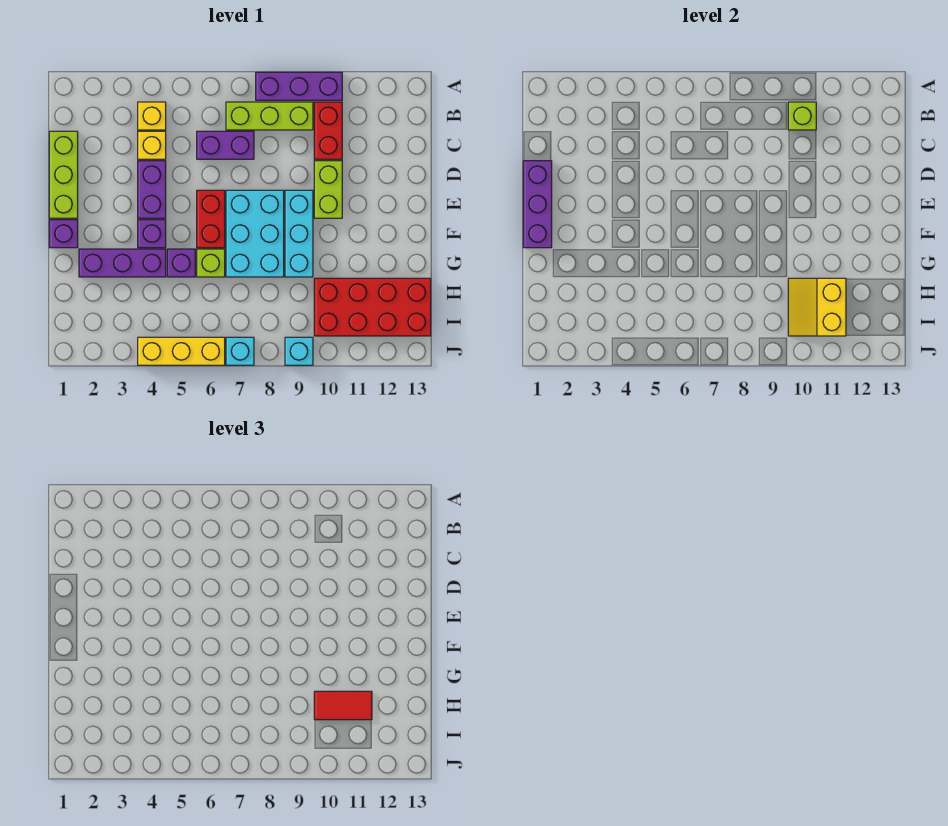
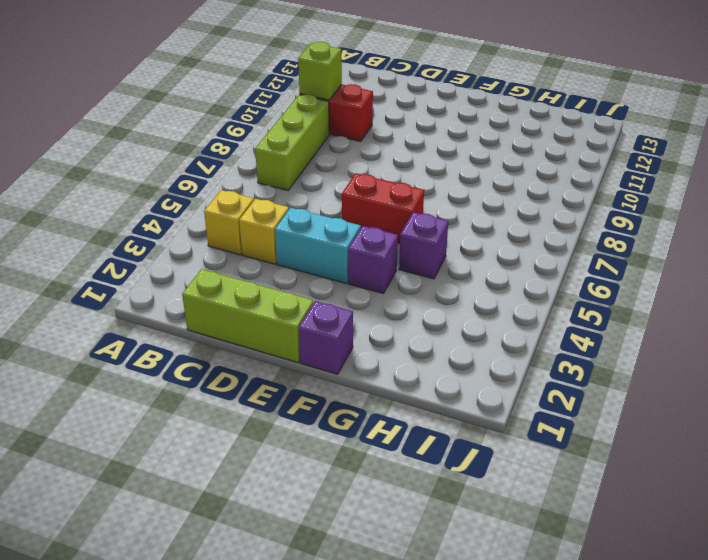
cyan brick D4:E4 level 1 -> purple brick D4:E4 level 1
none -> purple brick A8:A10 level 1
none -> purple brick C6:C7 level 1
none -> lime brick D10:E10 level 1

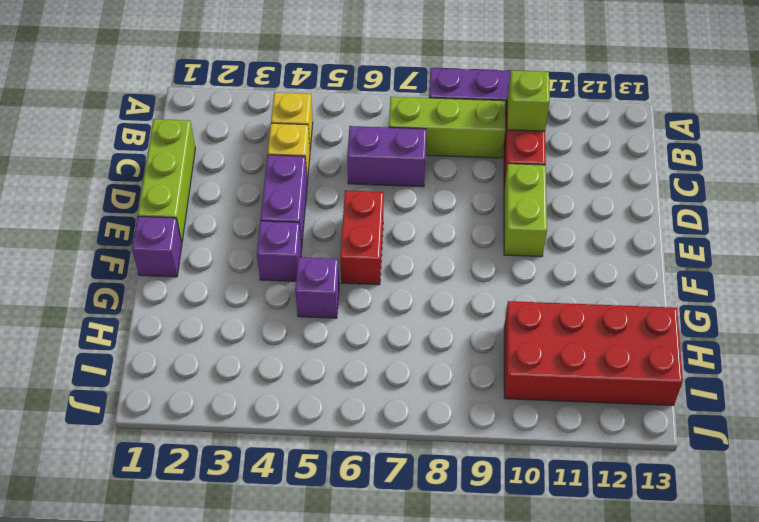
none -> cyan brick E7:G8 level 1
none -> cyan brick E9:G9 level 1
none -> purple brick G2:G4 level 1

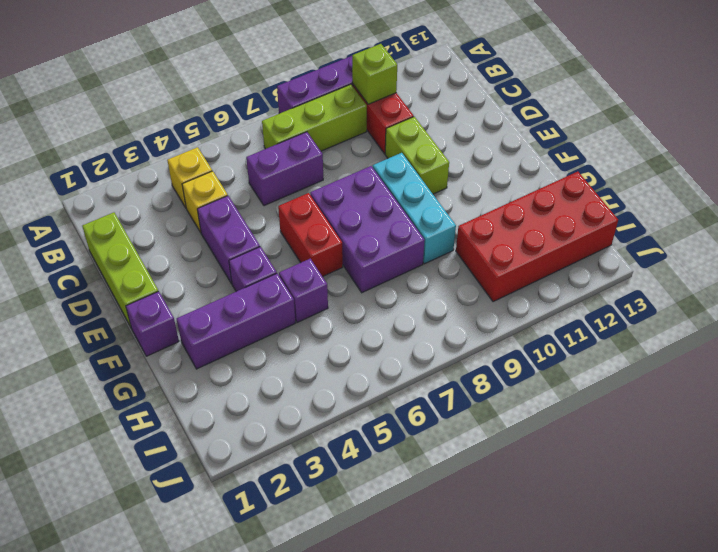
purple brick E7:G8 level 1 -> cyan brick E7:G8 level 1
none -> lime brick G6 level 1
none -> yellow brick J4:J6 level 1
none -> cyan brick J7 level 1

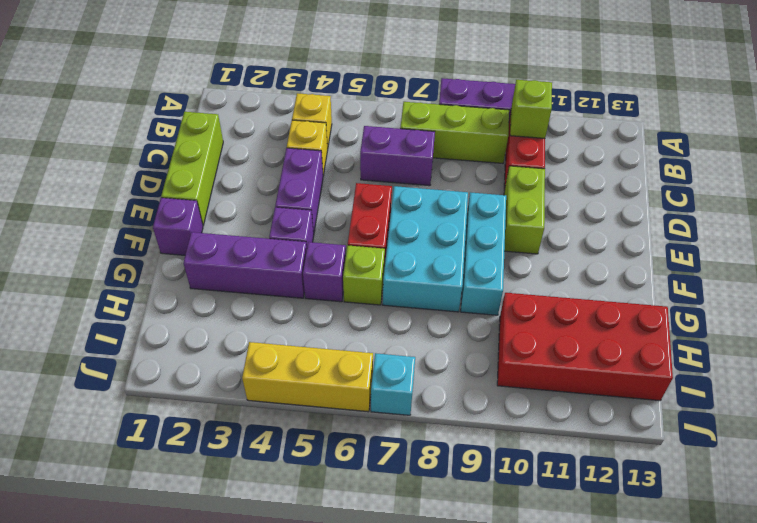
none -> cyan brick J9 level 1
none -> purple brick D1:F1 level 2
none -> yellow slope H10:I11 level 2 top 11

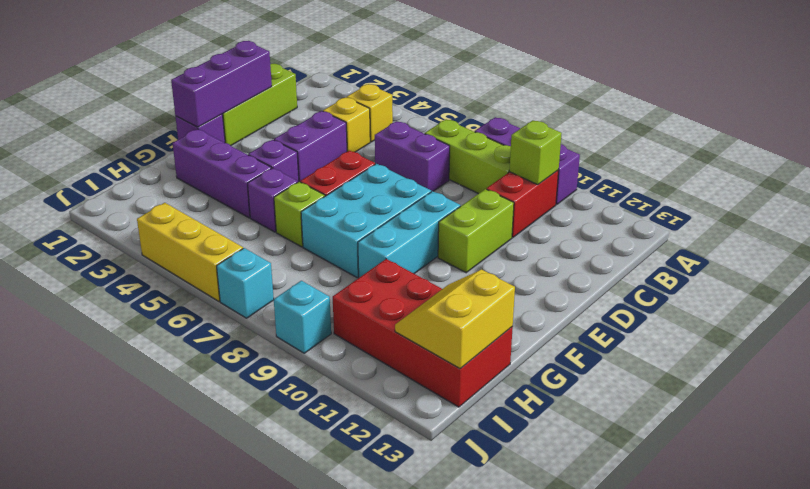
yellow slope H12:I13 level 2 top 13 -> yellow slope H10:I11 level 2 top 11
none -> red tile H10:H11 level 3

